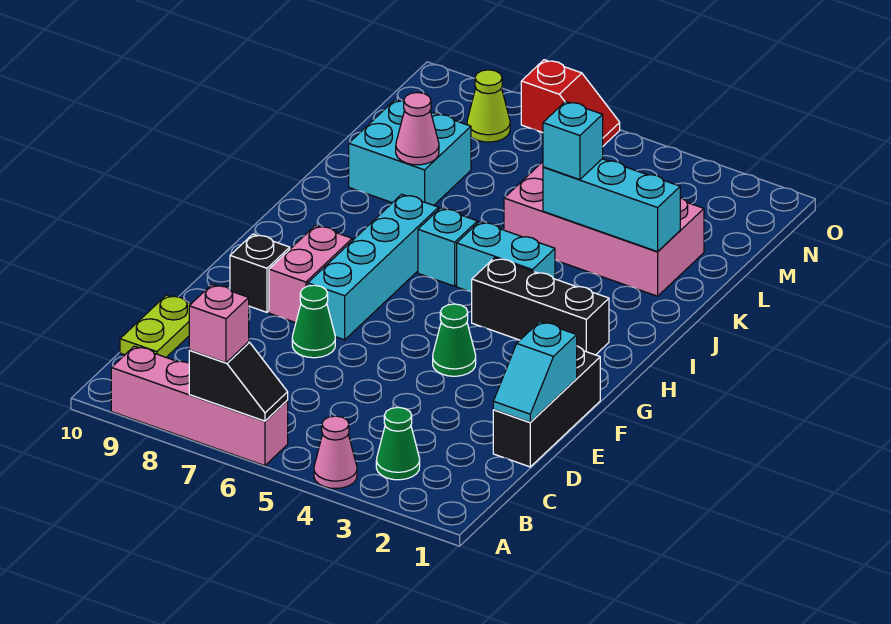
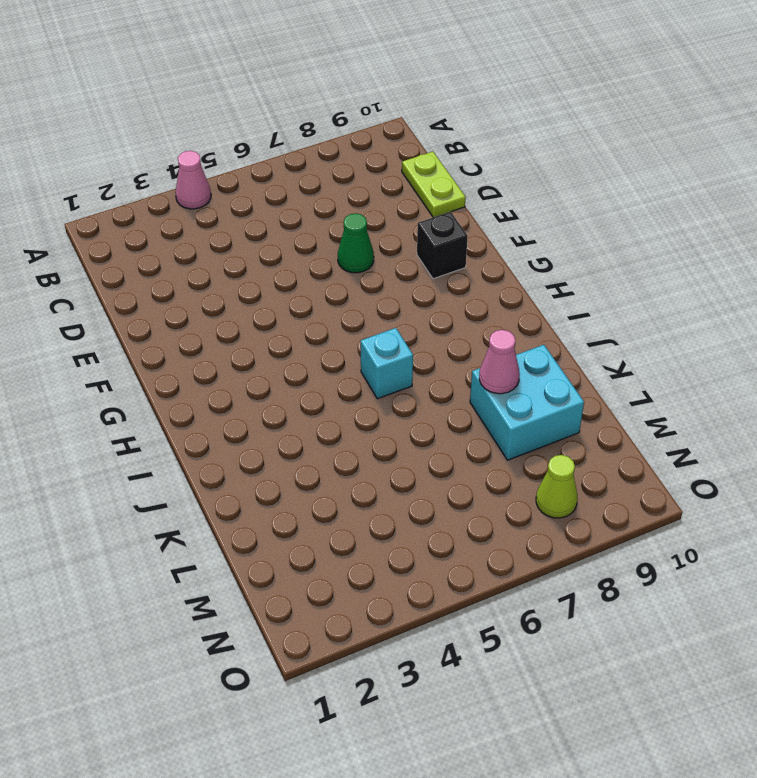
none -> pink brick A6:A9 level 1
none -> green cone B3 level 1
none -> black brick D1:F1 level 1

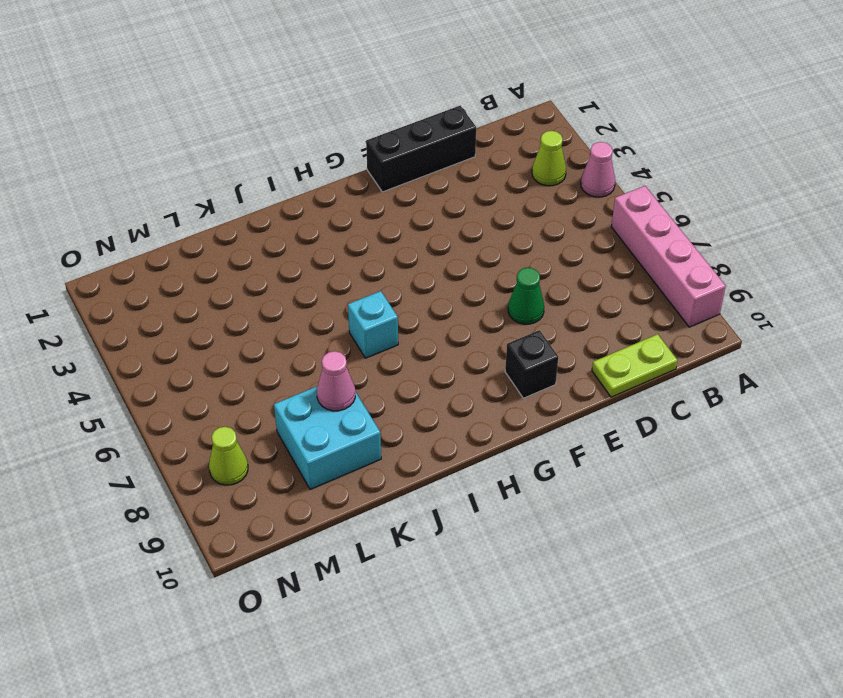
lime cone B3 level 1 -> green cone B3 level 1
none -> green cone F4 level 1
none -> cyan brick F7:I7 level 1
none -> pink brick F8:G8 level 1

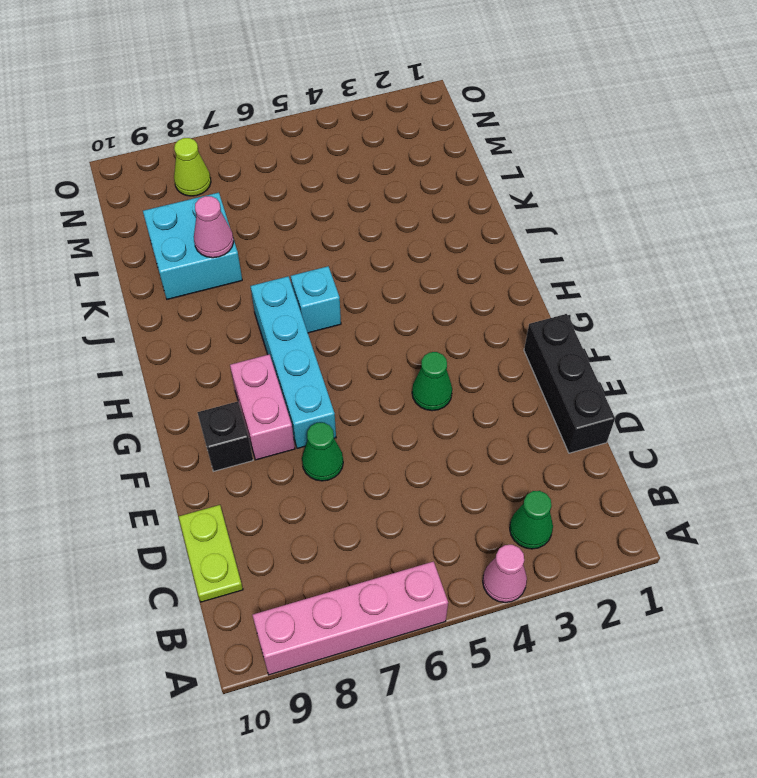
none -> black brick H2:H4 level 1
none -> cyan brick I4:I5 level 1
none -> pink brick K2:L5 level 1

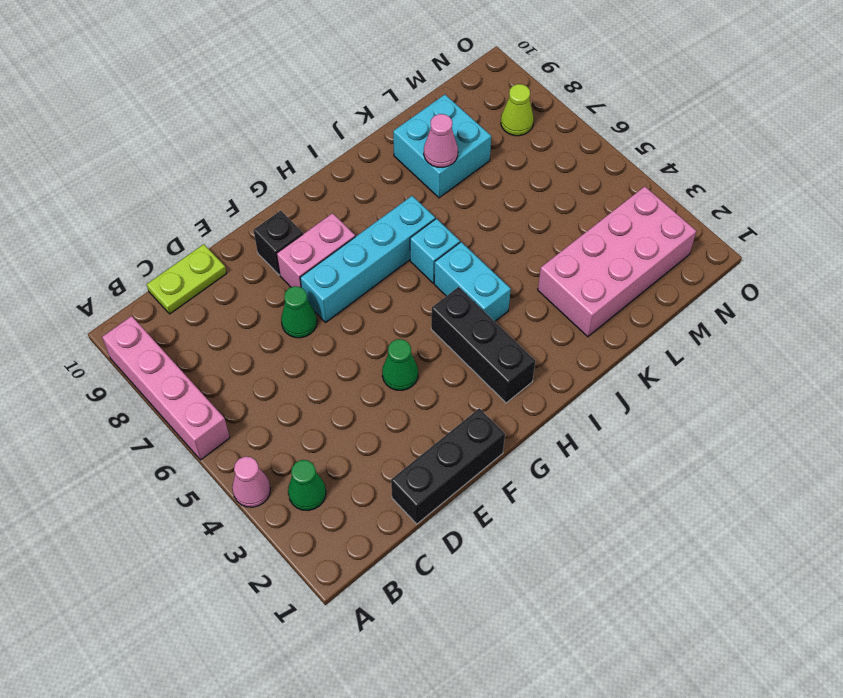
pink brick K2:N3 level 1 -> pink brick K2:L5 level 1
none -> red slope O6:O7 level 1 top 7
none -> black slope A6:A7 level 2 top 7
none -> cyan slope D1:E1 level 2 top E

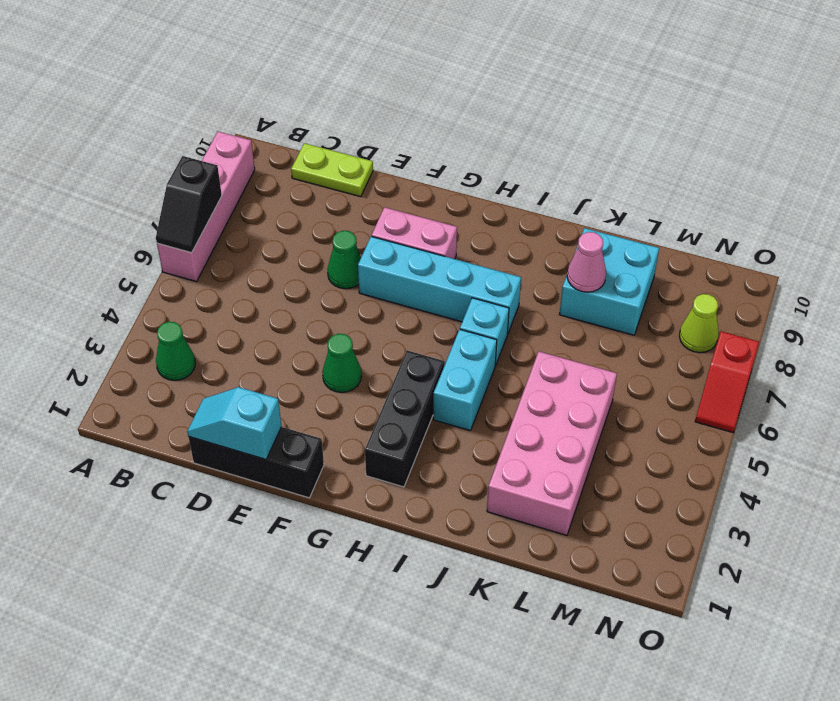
none -> pink cone A4 level 1
none -> black brick F9 level 1
none -> cyan brick K2:K4 level 2

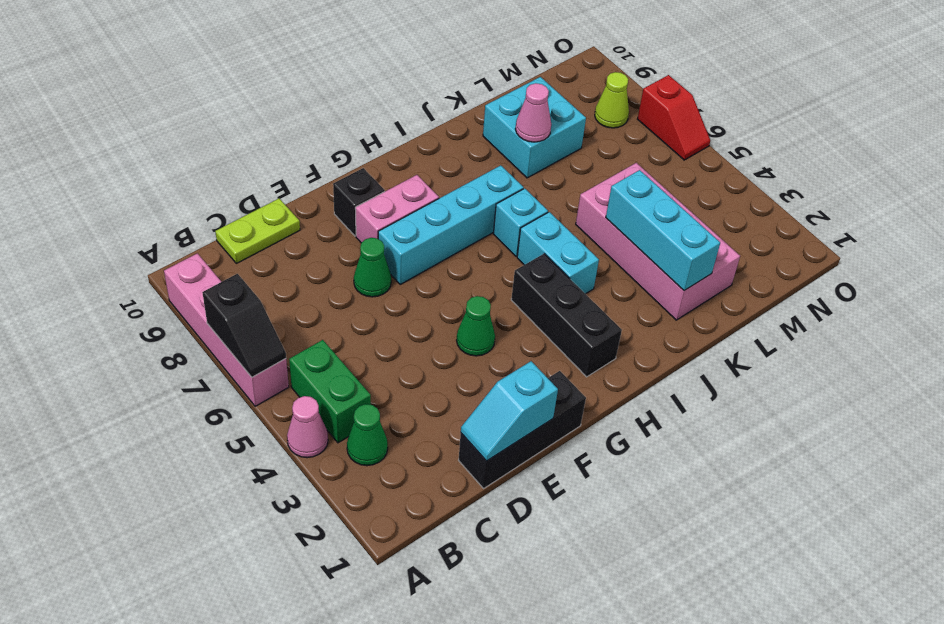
green brick B4:B5 level 1 -> none
none -> pink brick A7 level 3
none -> cyan brick K4 level 3

